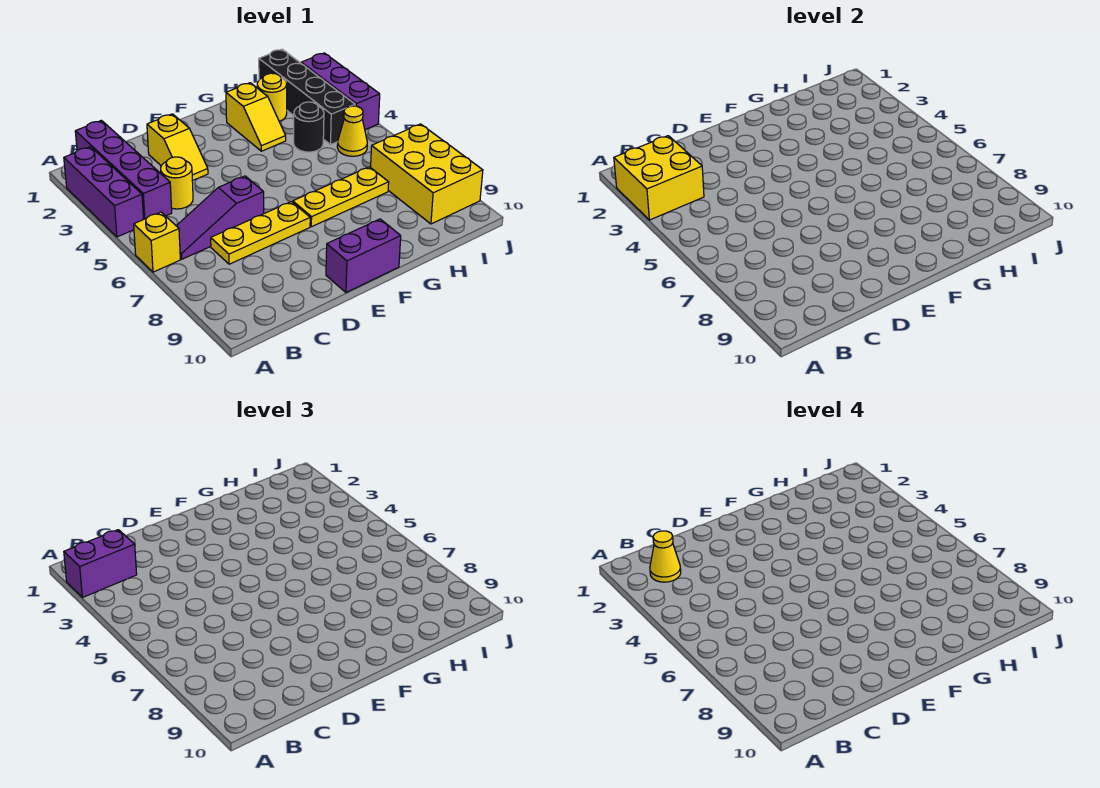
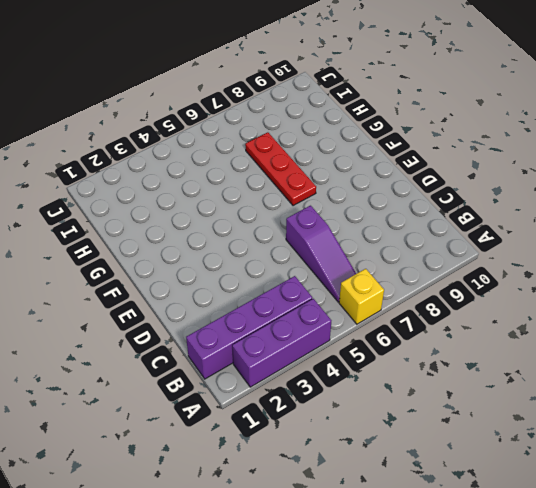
red plate F7:H7 level 1 -> yellow plate F7:H7 level 1
none -> yellow round brick C4 level 1
none -> yellow plate C7:E7 level 1
none -> yellow slope D2:D3 level 1 top 2

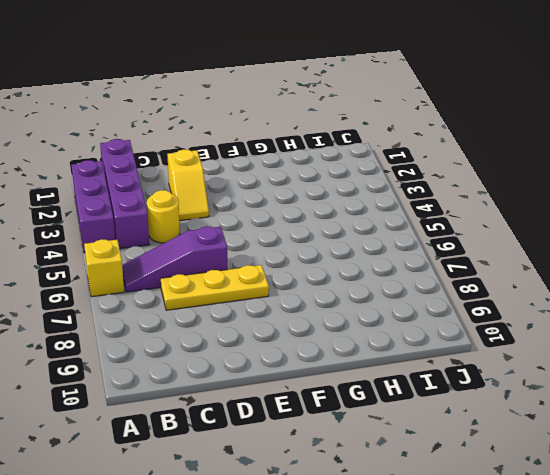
none -> purple brick E10:F10 level 1
none -> yellow plate F7:H7 level 1
none -> yellow slope G2:G3 level 1 top 2

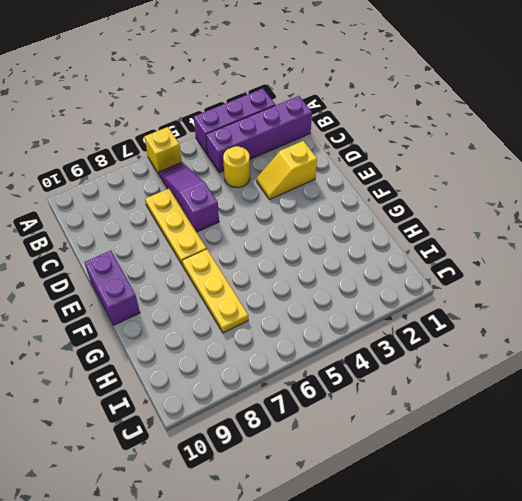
none -> yellow slope G2:G3 level 1 top 2
none -> yellow round brick H2 level 1
none -> black round brick H4 level 1

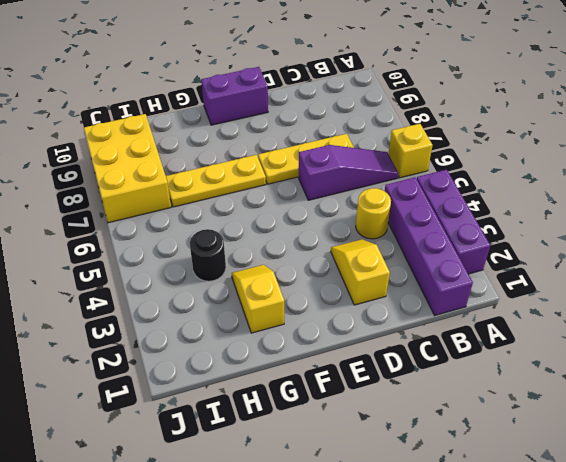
none -> yellow round brick H2 level 1
none -> black brick I1:I4 level 1
none -> yellow cone I5 level 1

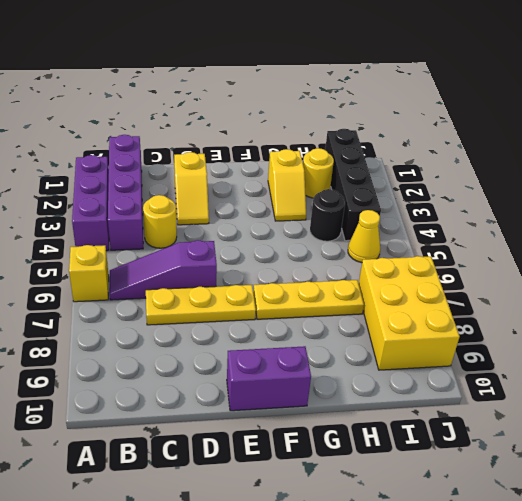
none -> purple brick J2:J4 level 1
none -> yellow brick A2:B3 level 2
none -> purple brick A2:B2 level 3

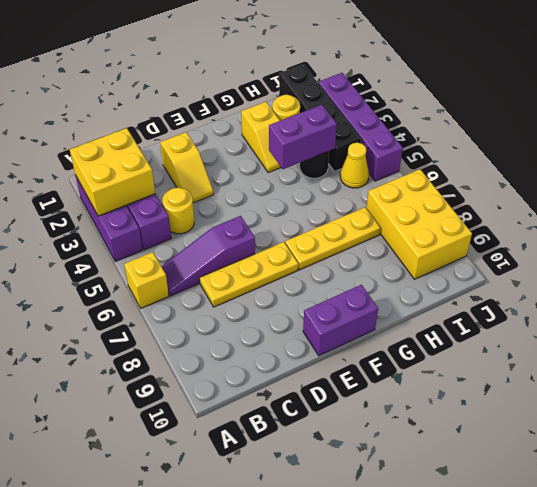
purple brick G4:H4 level 2 -> purple brick A2:B2 level 3
purple brick J2:J5 level 1 -> purple brick J2:J4 level 1
none -> yellow cone B2 level 4

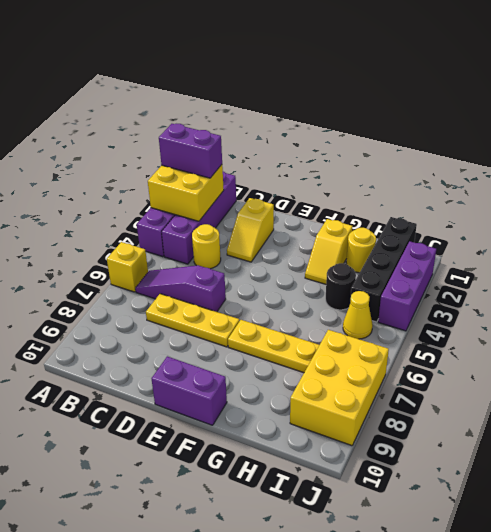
none -> yellow cone B2 level 4

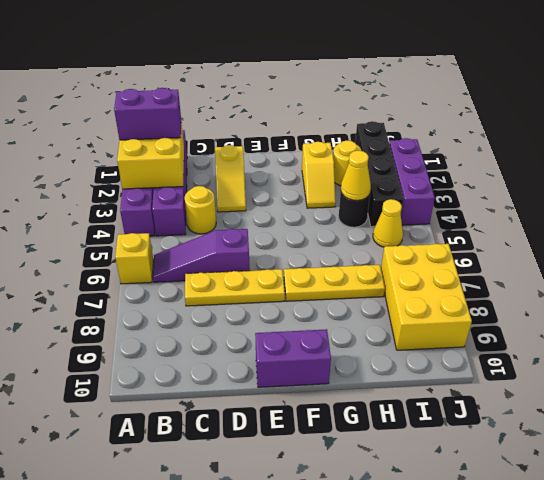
yellow cone H4 level 2 -> yellow cone B2 level 4

